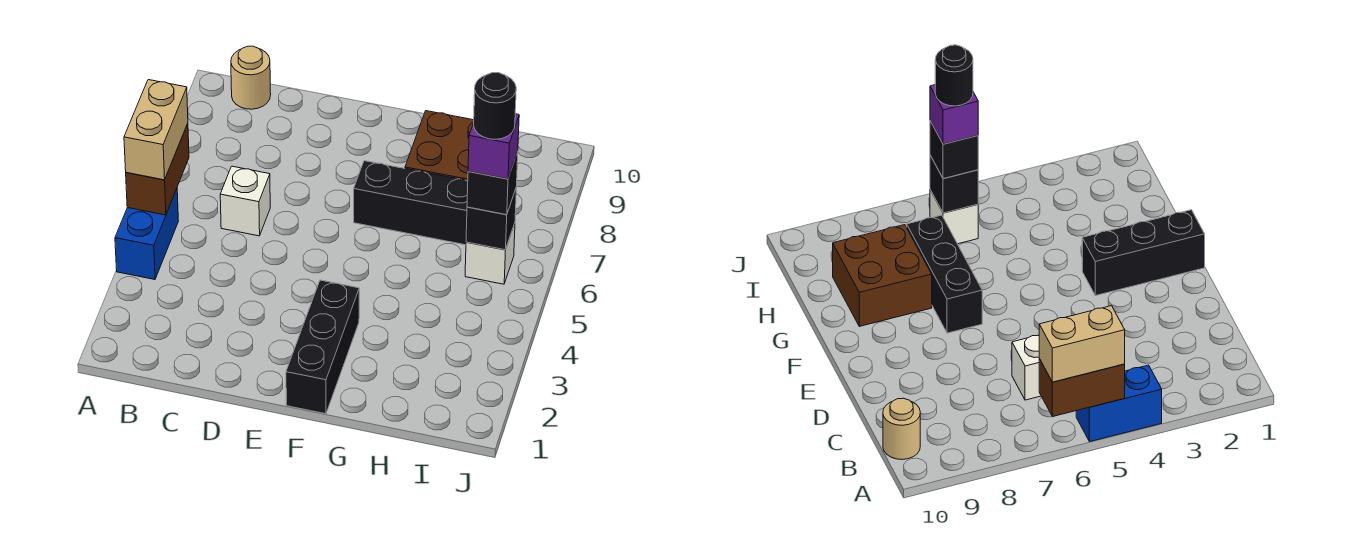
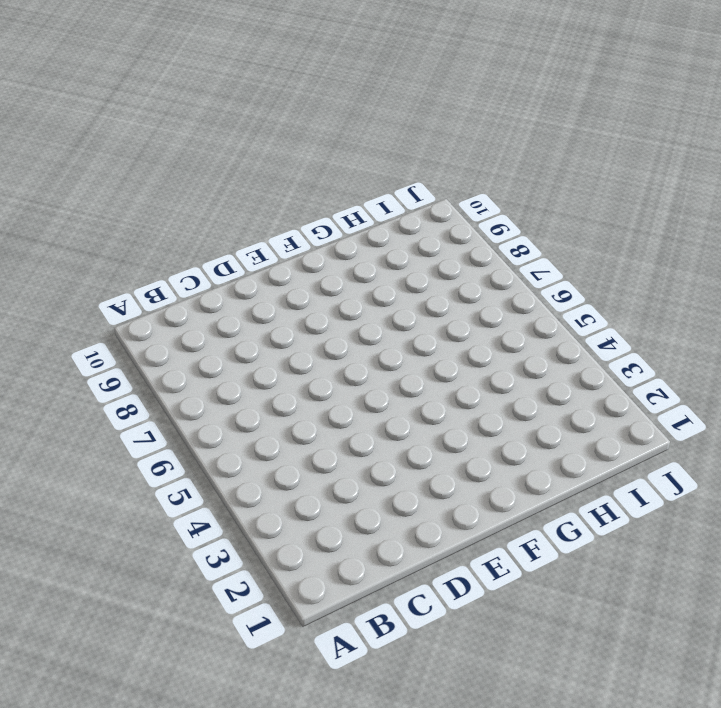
none -> blue brick A4:A5 level 1
none -> tan round brick B10 level 1
none -> white brick C6 level 1

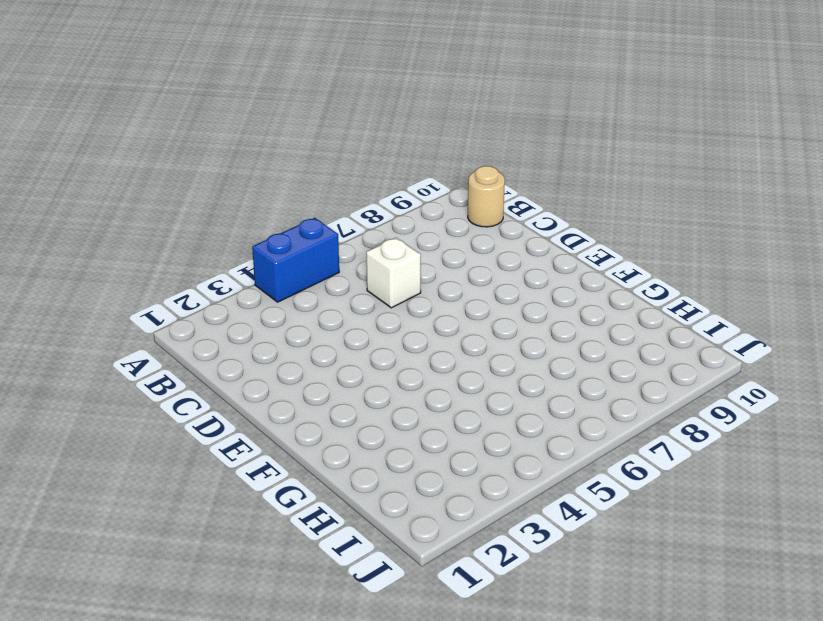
none -> black brick F1:F3 level 1
none -> black brick F7:H7 level 1
none -> brown brick G8:H9 level 1

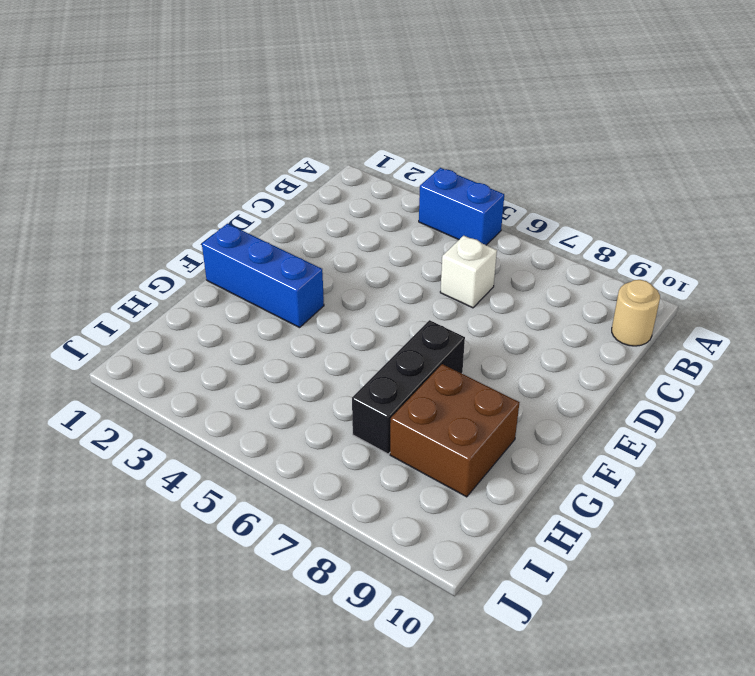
blue brick F1:F3 level 1 -> black brick F1:F3 level 1
none -> white brick I6 level 1
none -> brown brick A5:A6 level 2
none -> black brick I6 level 2

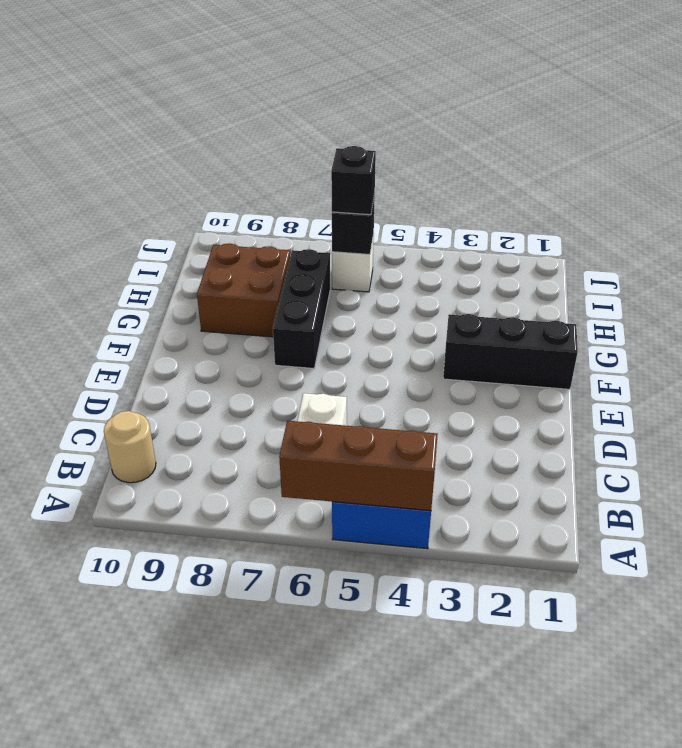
brown brick A4:A6 level 2 -> brown brick A5:A6 level 2
none -> tan brick A5:A6 level 3
none -> purple brick I6 level 4
none -> black round brick I6 level 5

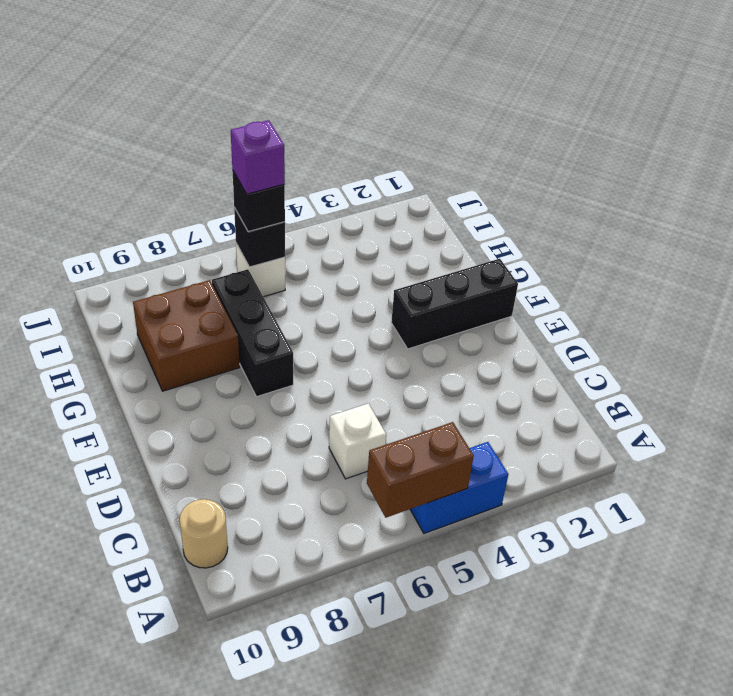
none -> tan brick A5:A6 level 3
none -> black round brick I6 level 5

